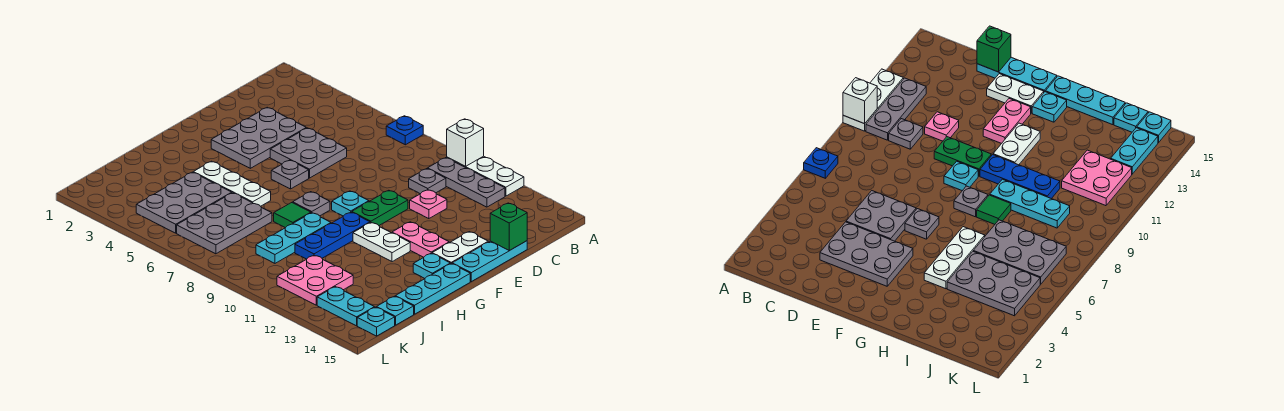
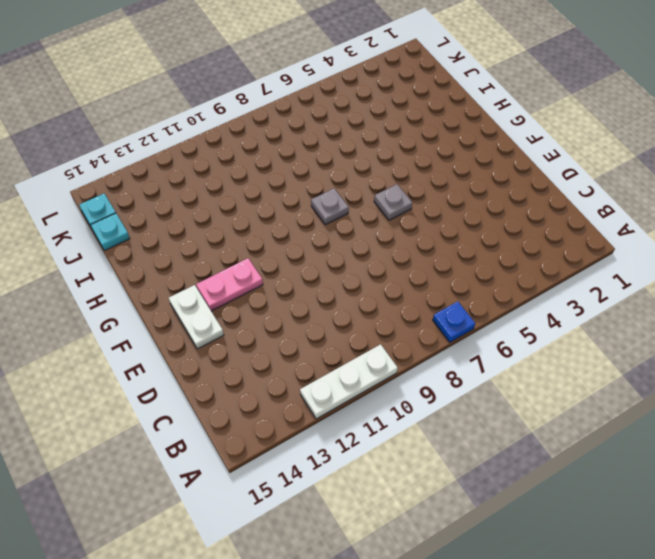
none -> grey plate B10:B12 level 1
none -> grey plate C10 level 1
none -> grey plate D3:F4 level 1

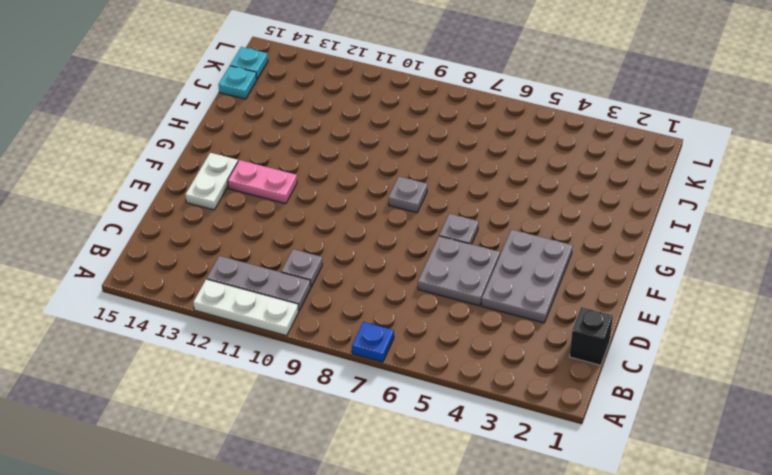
black brick C1 level 1 -> none
none -> pink plate D11 level 1
none -> cyan plate D15:F15 level 1
none -> green plate E10:F10 level 1

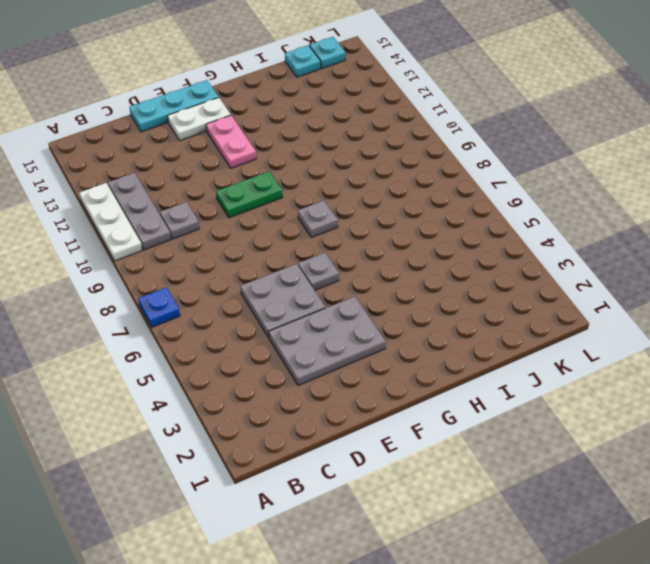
none -> pink plate D11 level 1
none -> cyan plate F9 level 1
none -> blue plate G10:I10 level 1

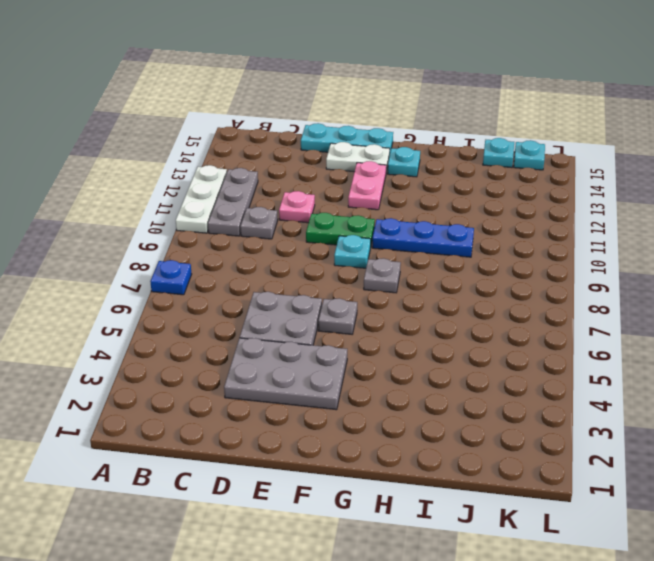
none -> white plate G11:G12 level 1
none -> cyan plate G15:I15 level 1
none -> white plate H4:H6 level 1

